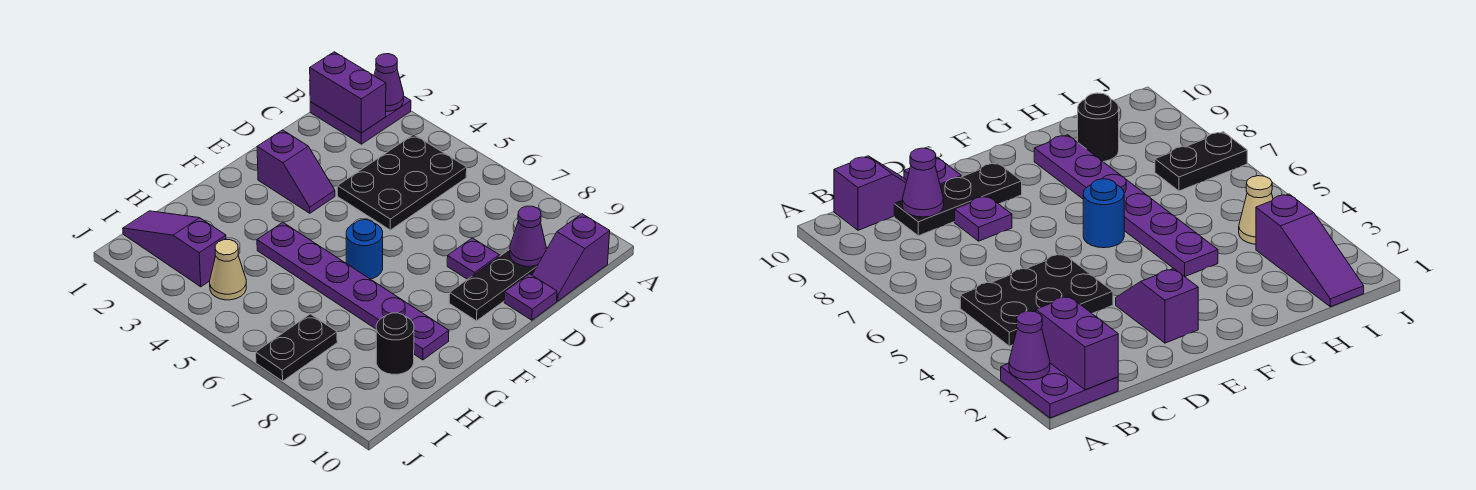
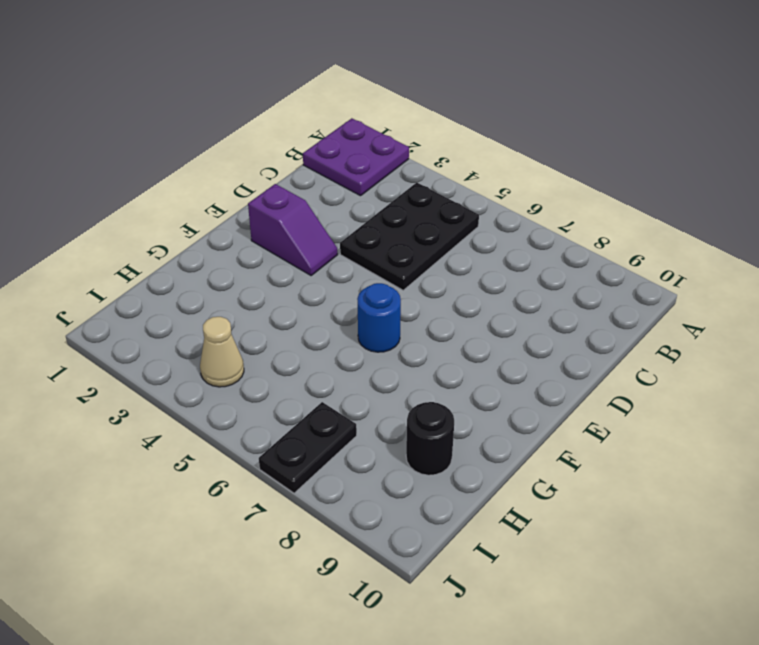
none -> purple slope B10:C10 level 1 top B
none -> black plate C9:E9 level 1
none -> purple plate D8 level 1

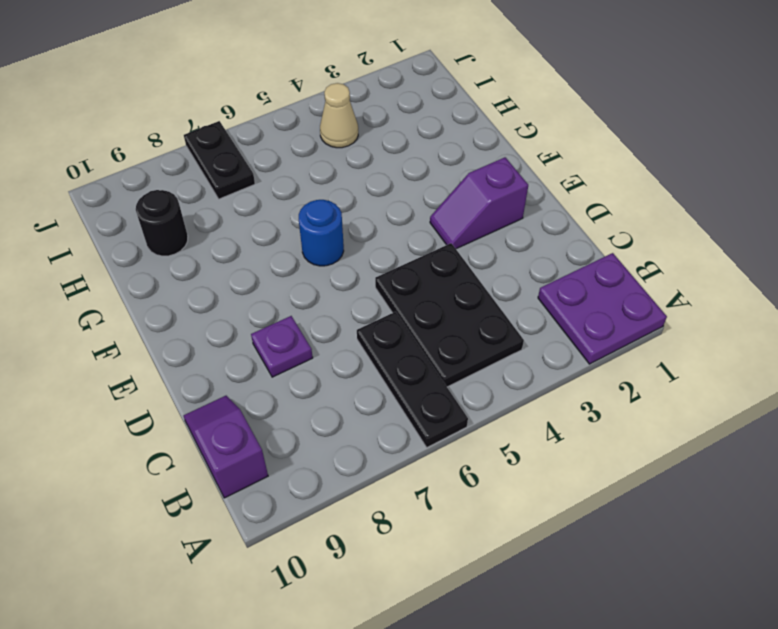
black plate A6:C6 level 1 -> black plate C9:E9 level 1
none -> purple plate D10 level 1
none -> purple plate G4:G9 level 1
none -> purple slope I1:I3 level 1 top 3

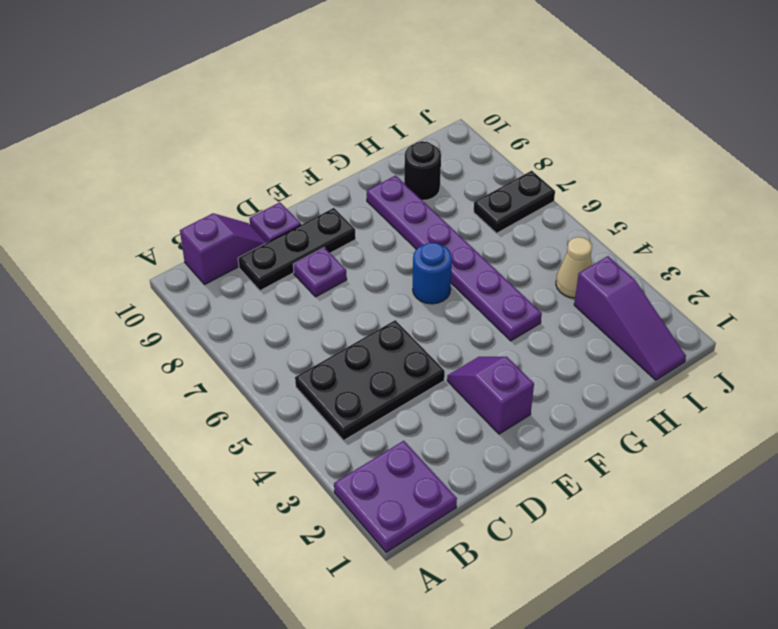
none -> purple cone A2 level 2
none -> purple brick B1:B2 level 2
none -> purple cone C9 level 2

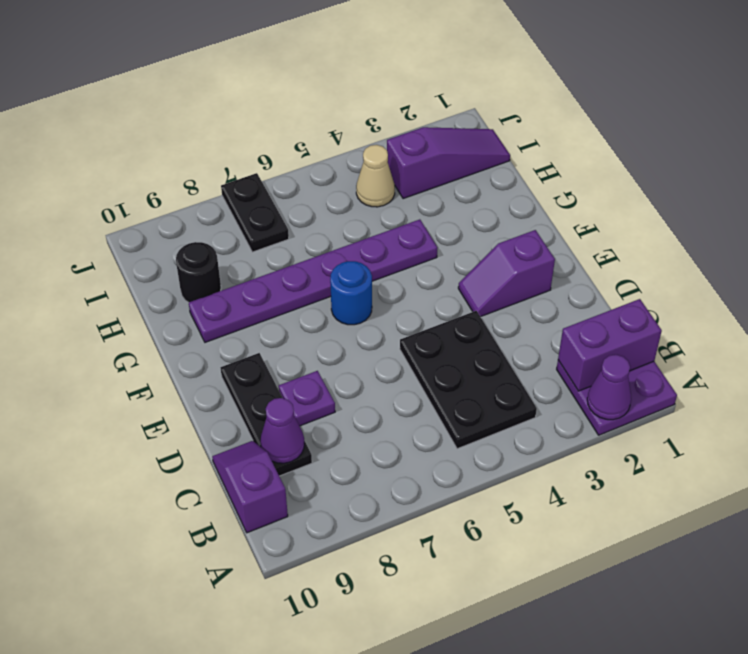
none -> purple plate D10 level 1

